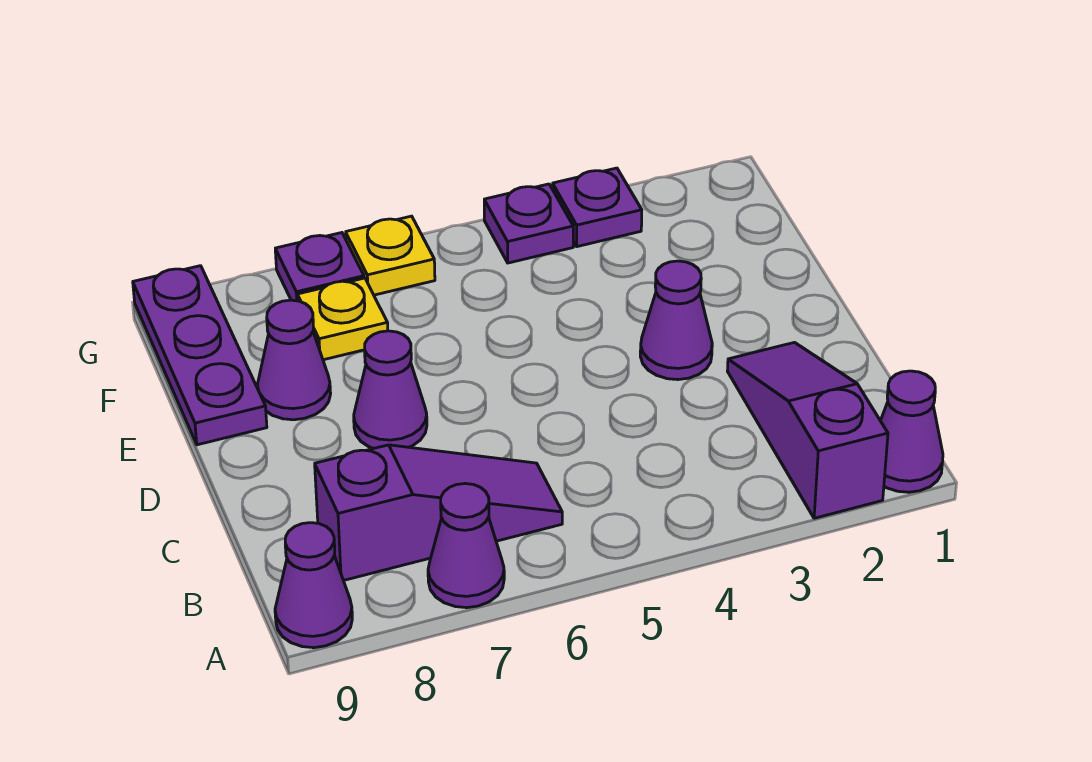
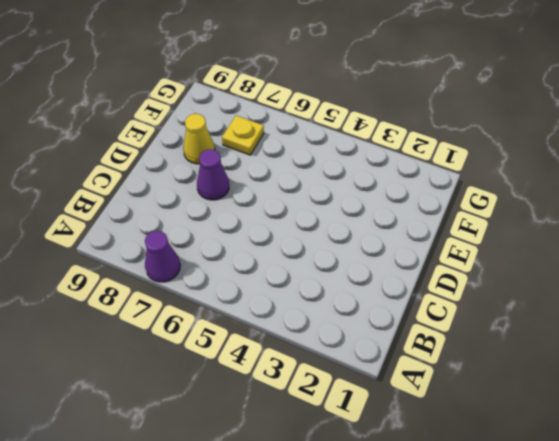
yellow cone E8 level 1 -> purple cone E8 level 1
none -> purple cone A1 level 1
none -> purple slope A2:C2 level 1 top A
none -> purple cone A9 level 1

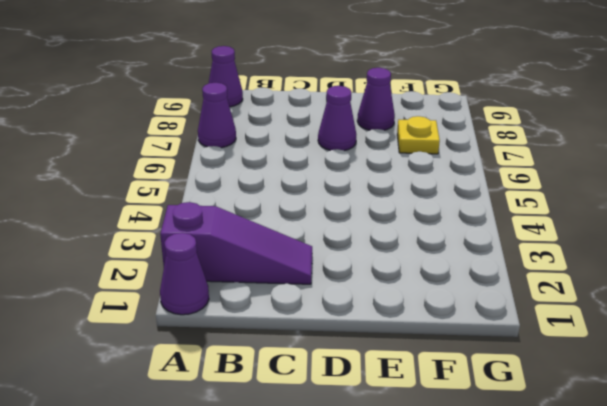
none -> purple slope B6:B8 level 1 top 8
none -> purple cone D3 level 1
none -> purple plate E9:G9 level 1

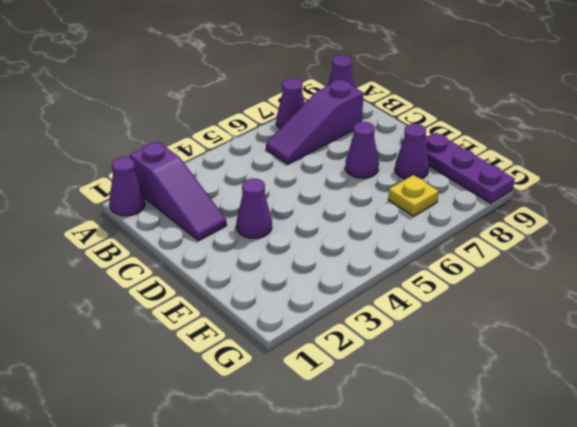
none -> purple plate G3 level 1
none -> purple plate G4 level 1
none -> yellow plate G6 level 1

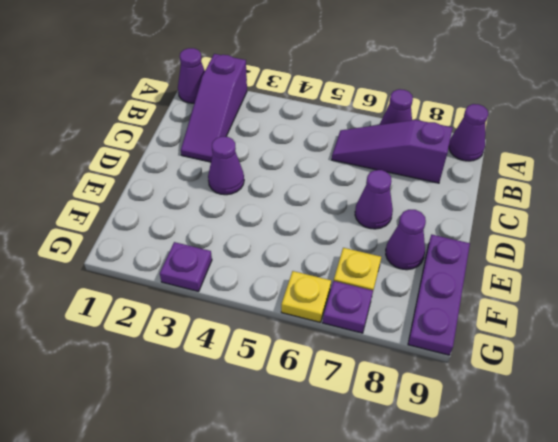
none -> purple plate G4 level 1

